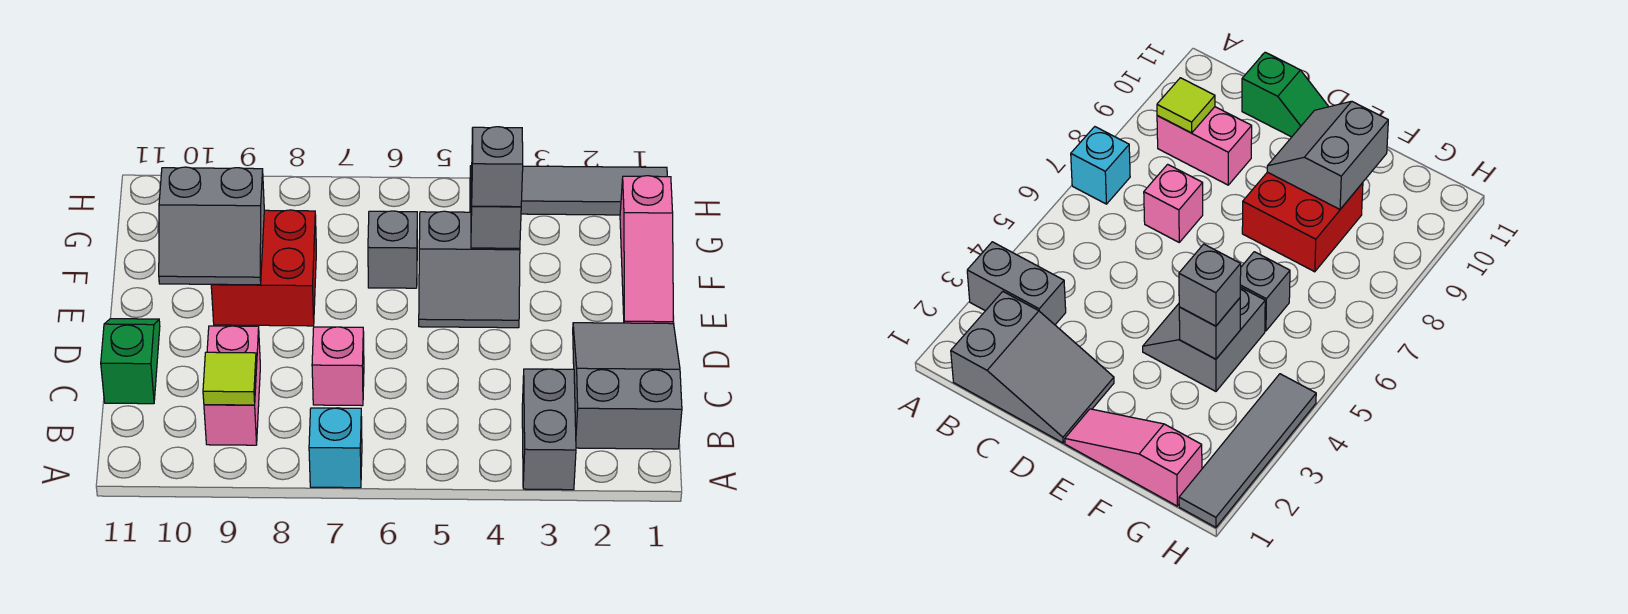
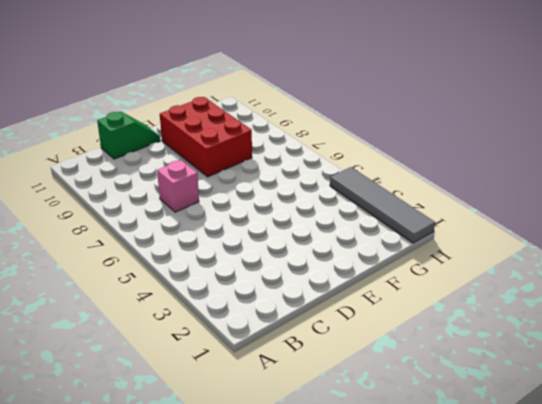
red brick E8:F10 level 1 -> red brick E8:F9 level 1
none -> grey brick A3:B3 level 1
none -> cyan brick A7 level 1
none -> grey slope B1:D2 level 1 top B

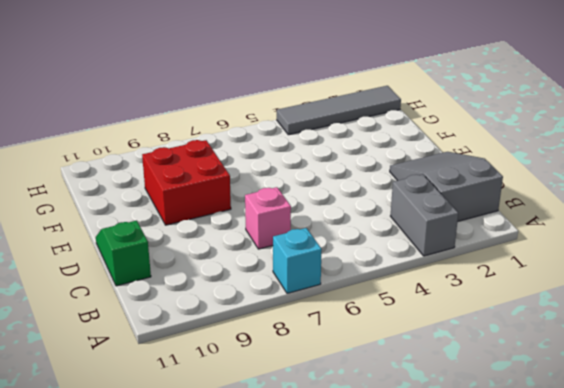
none -> pink brick B9:C9 level 1
none -> pink slope E1:G1 level 1 top G
none -> grey slope E4:F5 level 1 top F

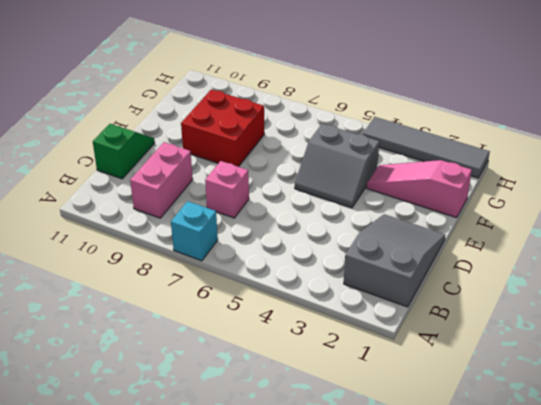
pink slope F1:F3 level 1 top 1 -> pink slope E1:G1 level 1 top G
none -> grey brick A3:B3 level 1
none -> grey brick F6 level 1
none -> lime tile B9 level 2

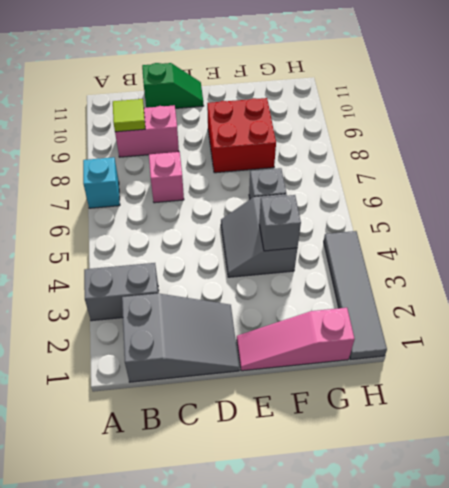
none -> grey slope E9:F10 level 2 top F
none -> grey brick F4 level 3

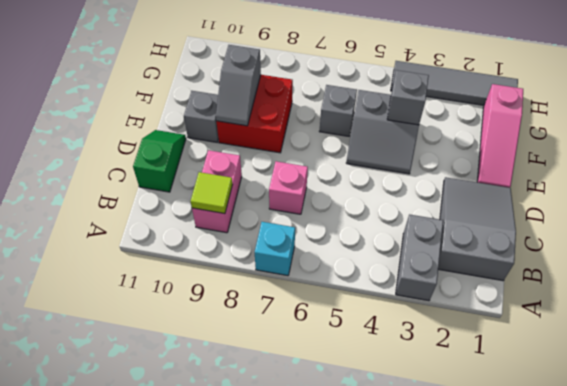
grey slope E9:F9 level 2 top F -> grey slope E9:F10 level 2 top F
grey brick E10 level 1 -> grey brick F4 level 3

